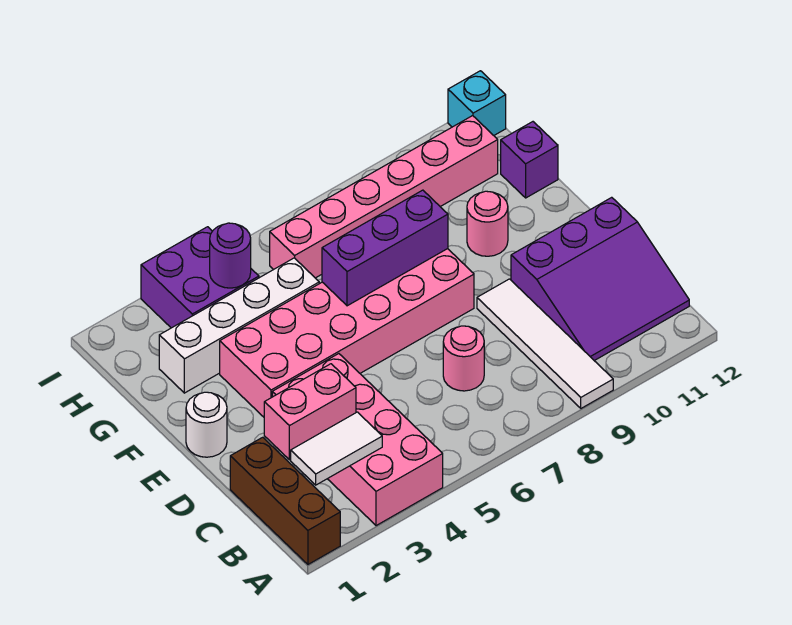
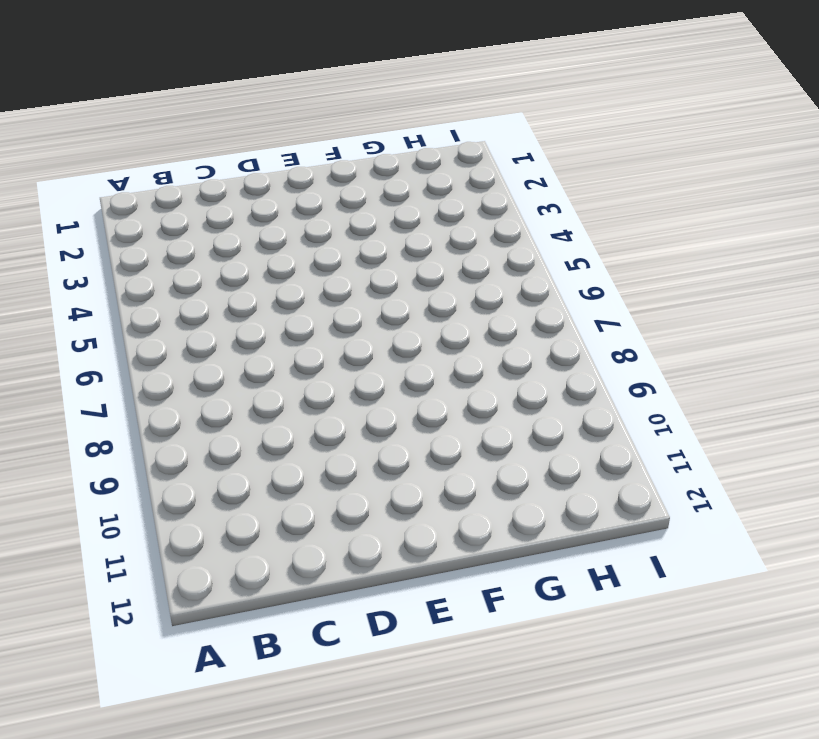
none -> brown brick A1:C1 level 1
none -> pink brick A3:D4 level 1
none -> white tile A9:D9 level 1

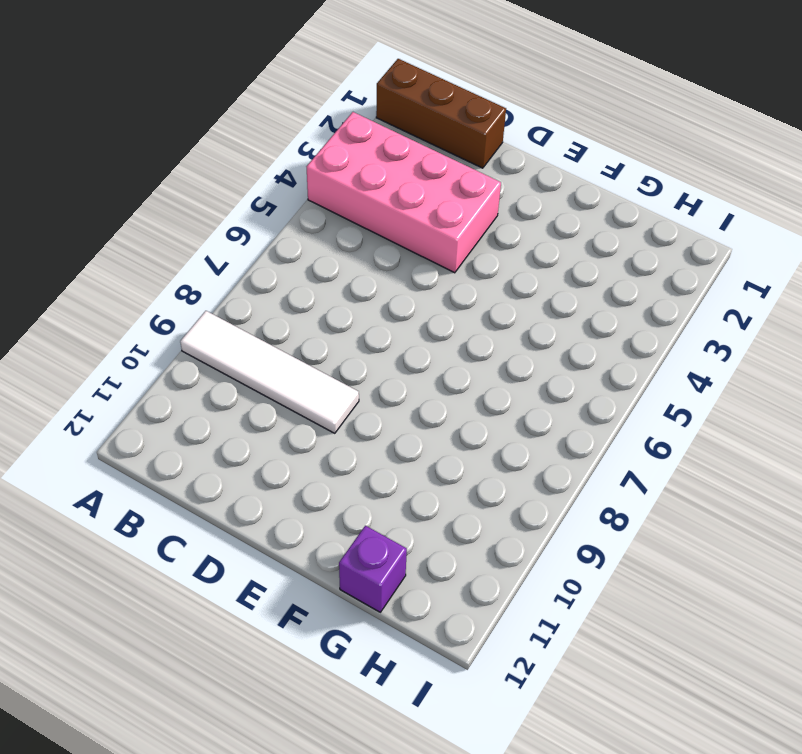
none -> purple slope B10:D12 level 1 top D
none -> pink round brick C7 level 1
none -> white round brick E1 level 1

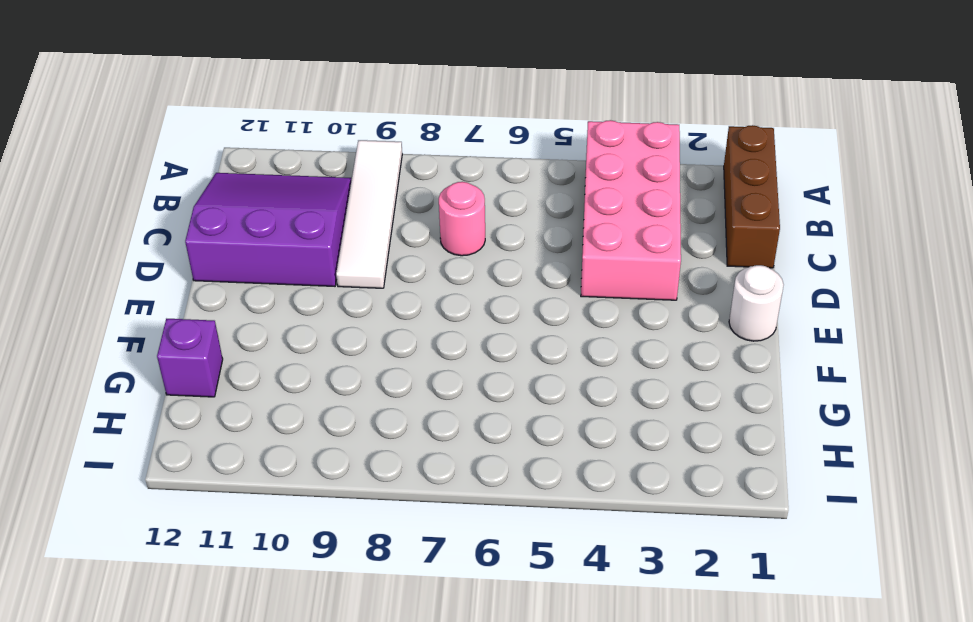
none -> pink brick E3:F8 level 1
none -> pink round brick F10 level 1
none -> white brick G2:G5 level 1

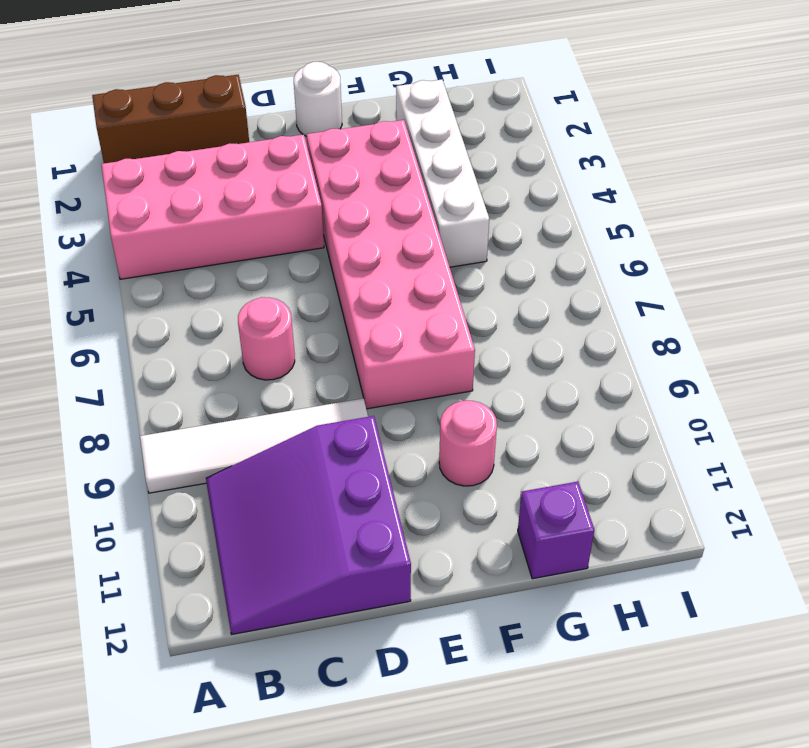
none -> purple brick H3:I4 level 1
none -> pink brick H6:H11 level 1
none -> cyan brick I12 level 1

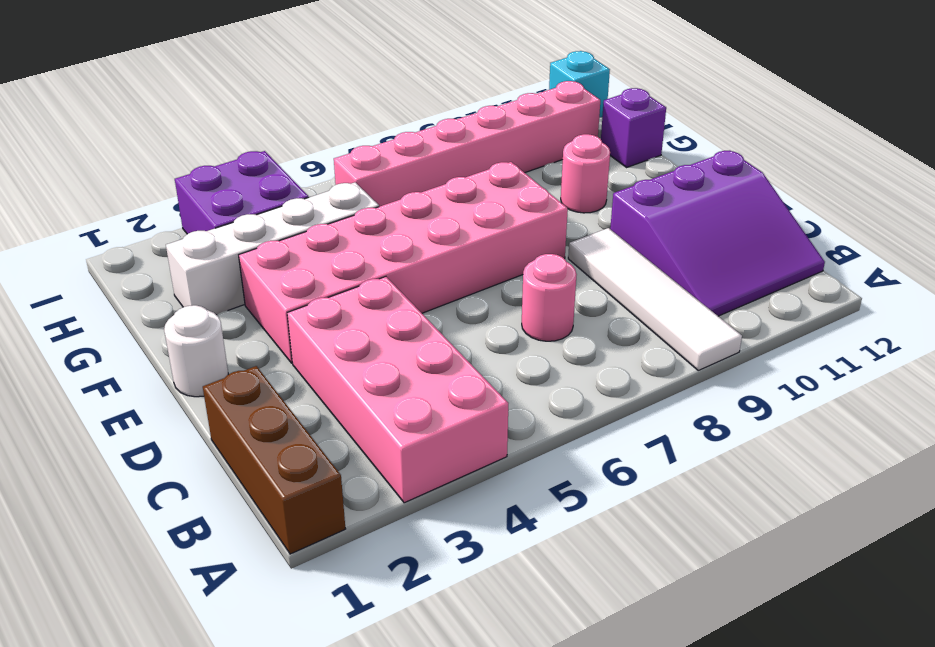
none -> white tile B2:B3 level 2
none -> pink brick C2:C3 level 2
none -> purple brick F6:F8 level 2

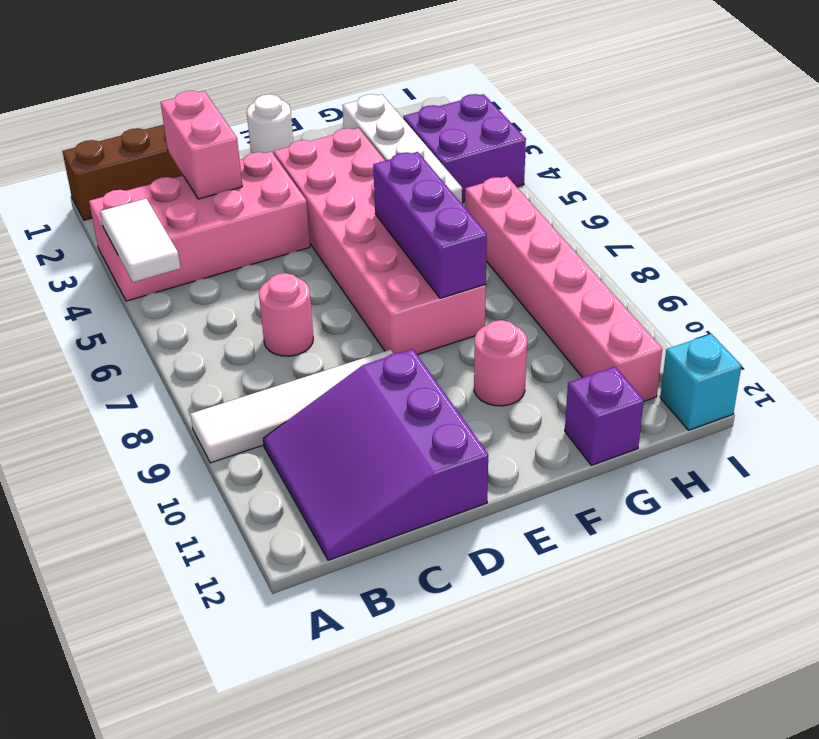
white tile A4:A5 level 2 -> white tile B2:B3 level 2
none -> purple round brick H4 level 2

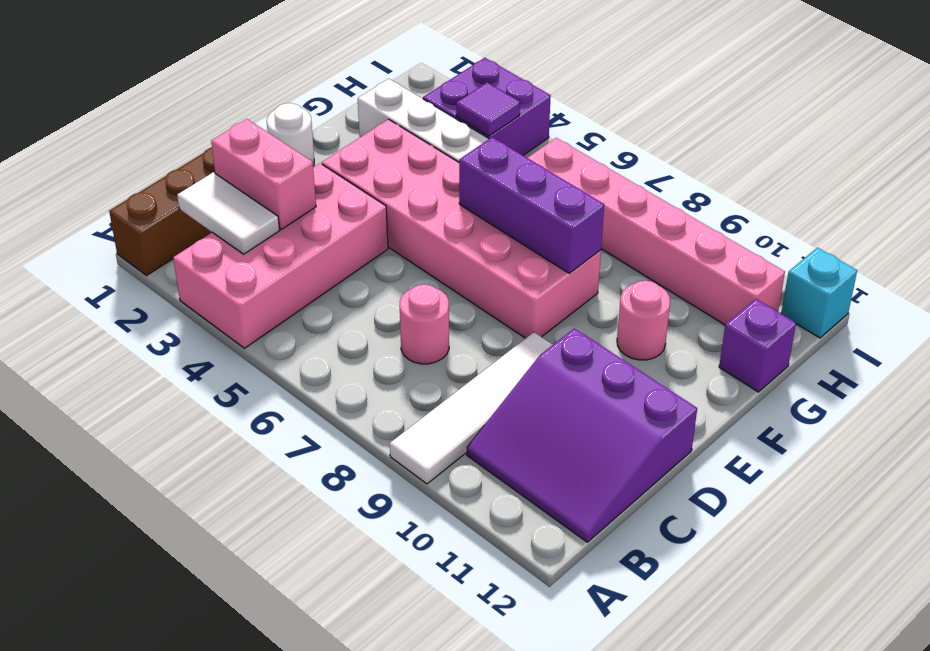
purple tile H4 level 2 -> purple round brick H4 level 2

